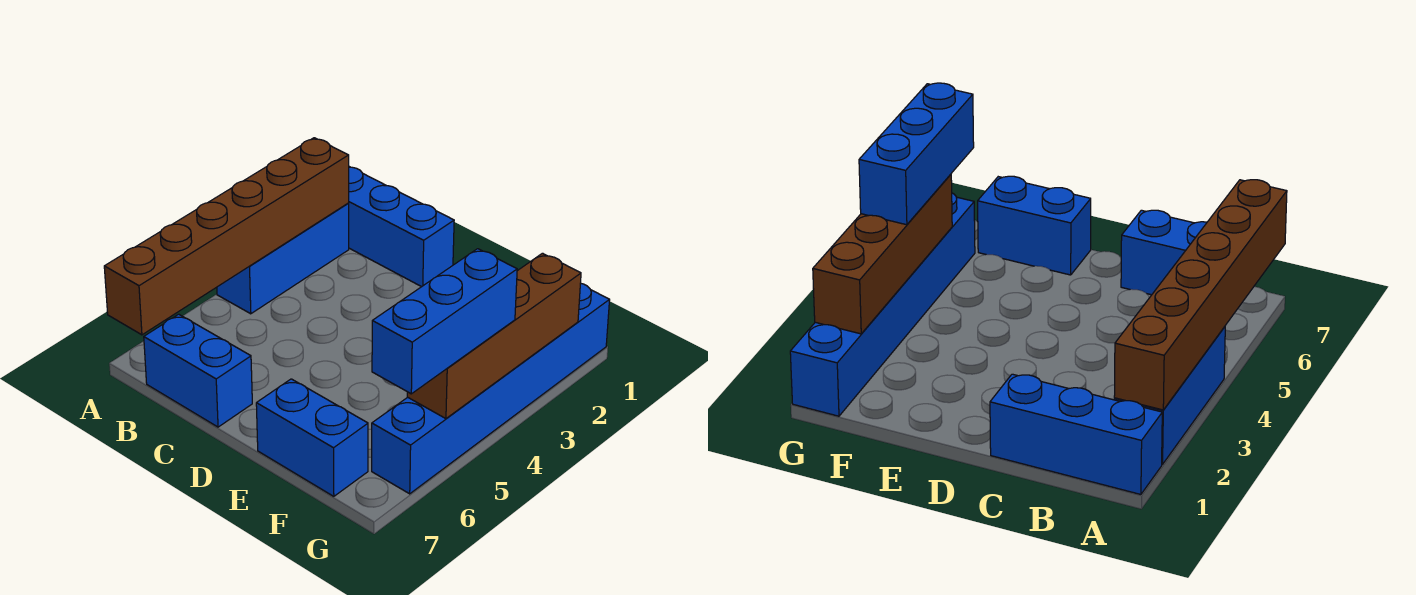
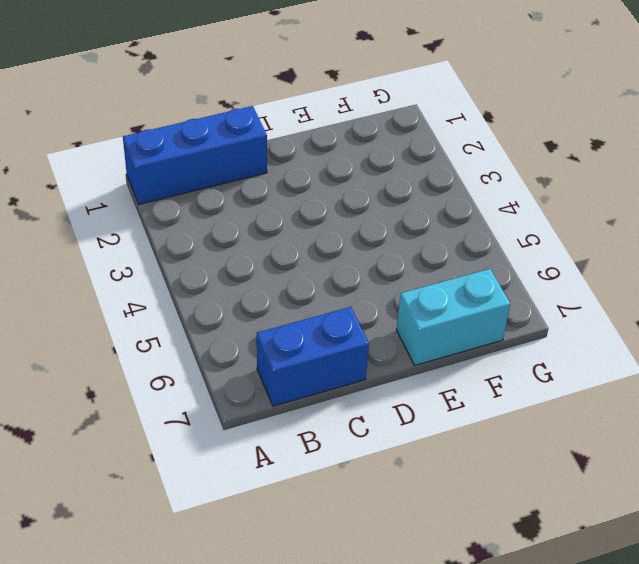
cyan brick E7:F7 level 1 -> blue brick E7:F7 level 1
none -> blue brick A2:A4 level 1
none -> blue brick G1:G6 level 1

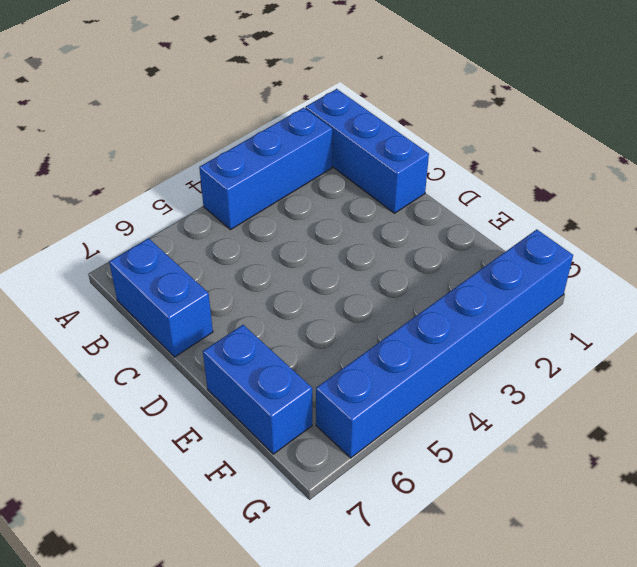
none -> brown brick A2:A7 level 2
none -> brown brick G2:G5 level 2

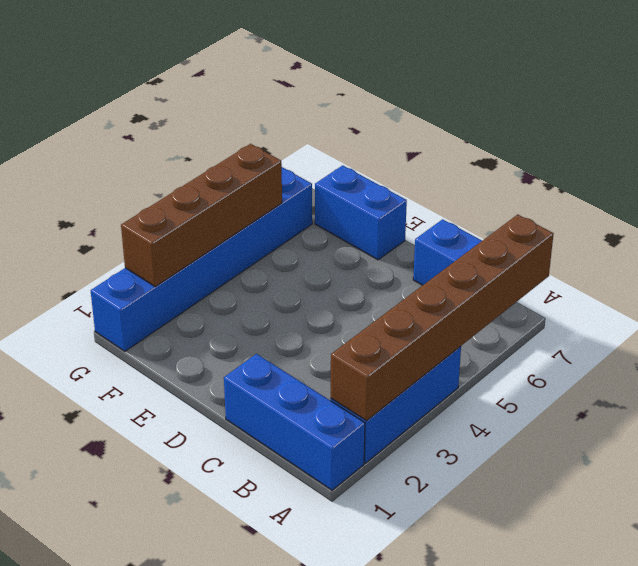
none -> blue brick G4:G6 level 3

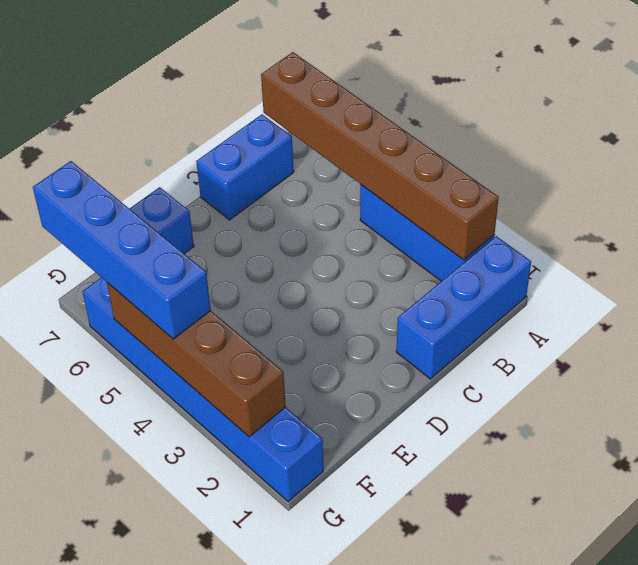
blue brick G4:G7 level 3 -> blue brick G4:G6 level 3

